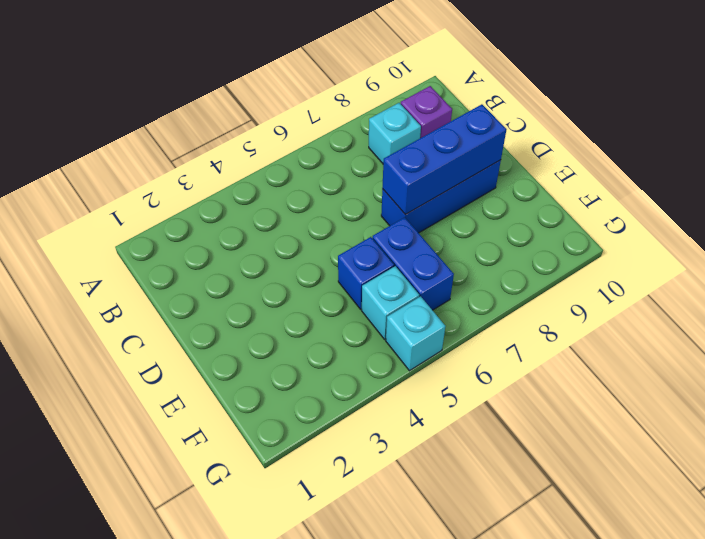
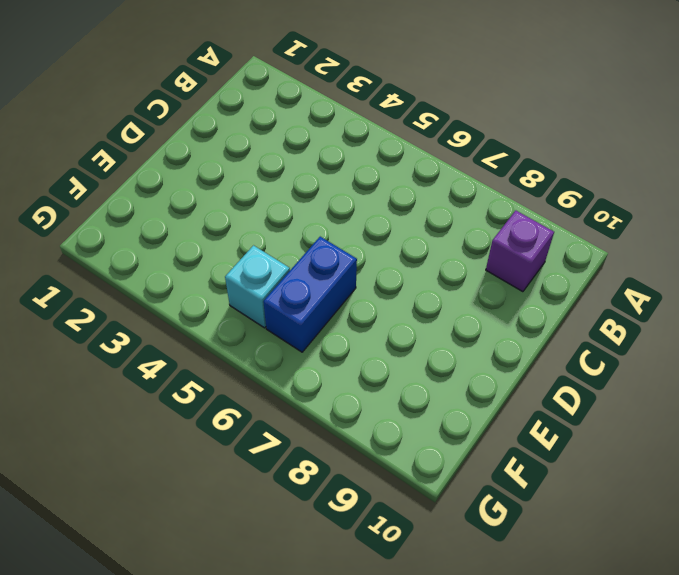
none -> cyan brick B8 level 1
none -> blue brick D7:D9 level 1

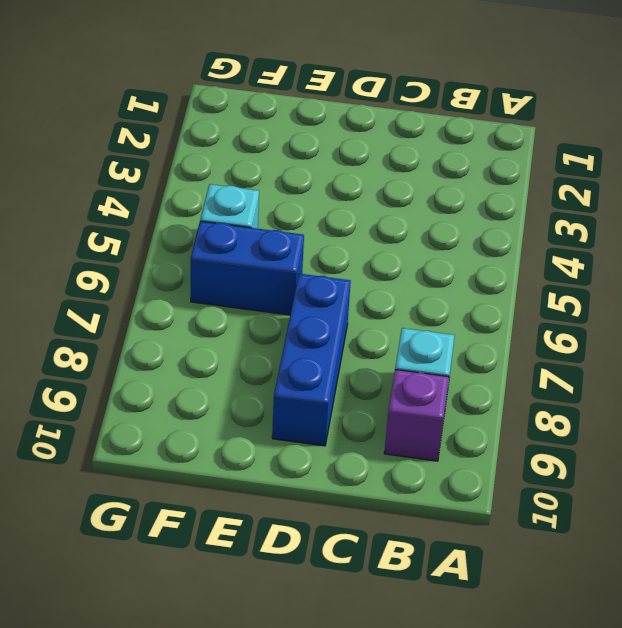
none -> blue brick E5 level 1
none -> cyan brick G5 level 1

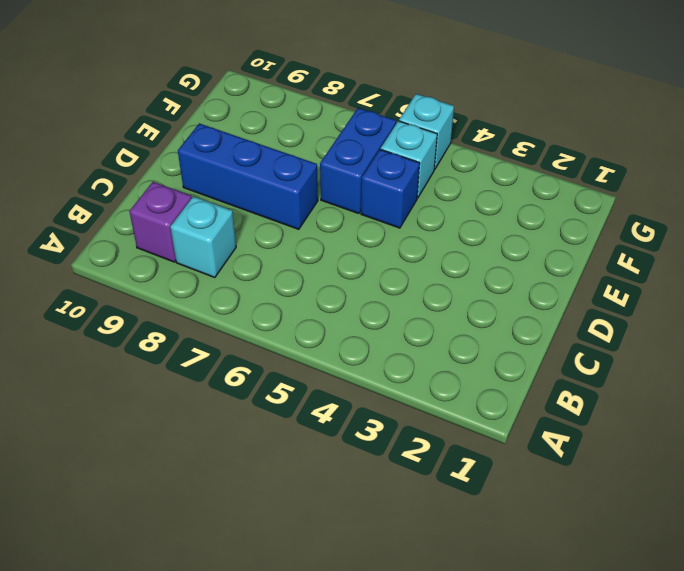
none -> blue brick D7:D9 level 2

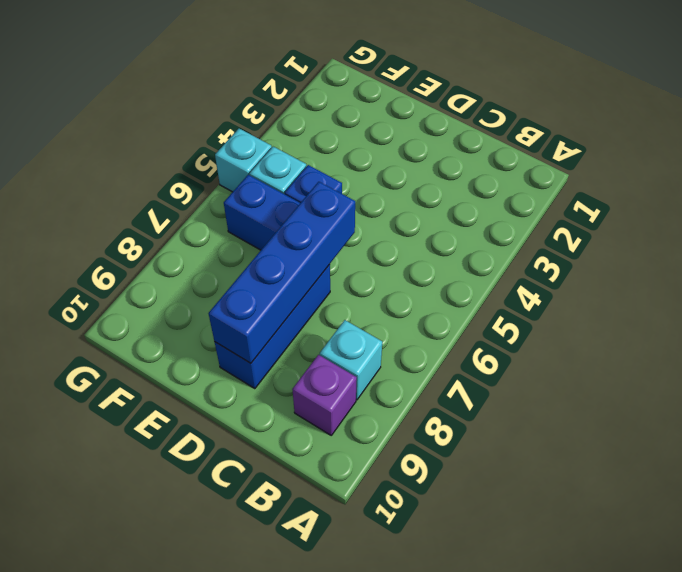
blue brick D6:D9 level 2 -> blue brick D7:D9 level 2

